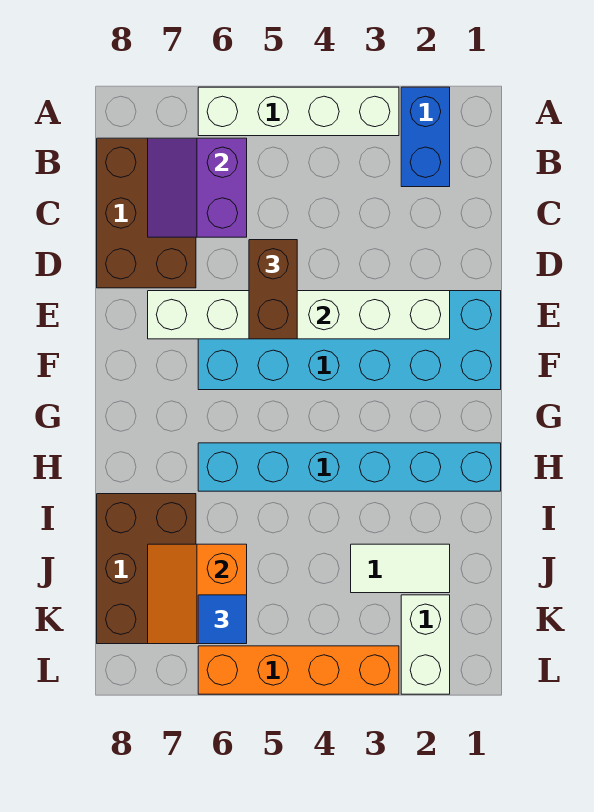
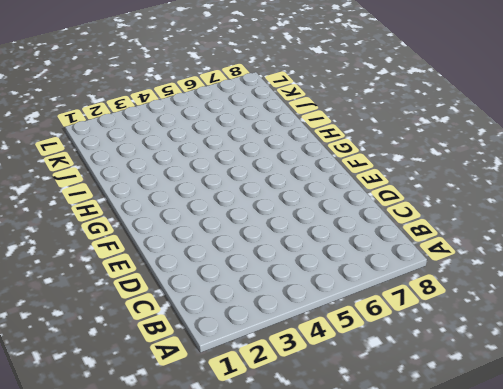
none -> blue brick A2:B2 level 1
none -> white brick A3:A6 level 1
none -> brown brick B7:D8 level 1

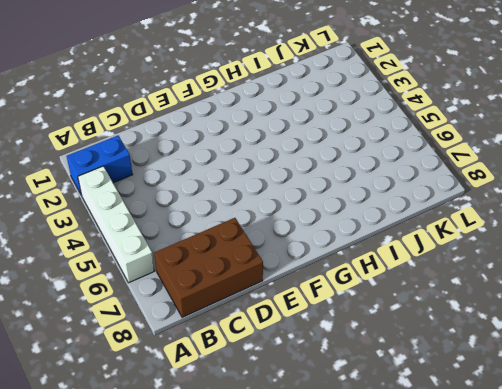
none -> cyan brick E1:F6 level 1
none -> cyan brick H1:H6 level 1
none -> brown brick I7:K8 level 1

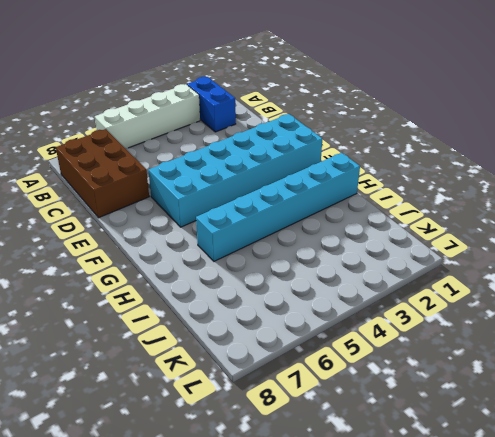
none -> brown brick I7:K8 level 1
none -> white tile J2:J3 level 1
none -> white brick K2:L2 level 1

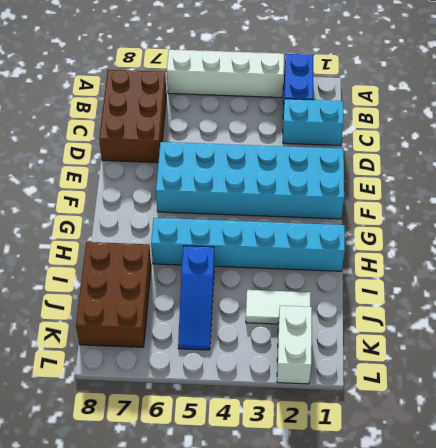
cyan brick C1:C2 level 1 -> none
blue slope I5:K5 level 1 top I -> none
none -> orange brick L3:L6 level 1
none -> purple slope B6:C7 level 2 top 6
none -> white brick E2:E7 level 2

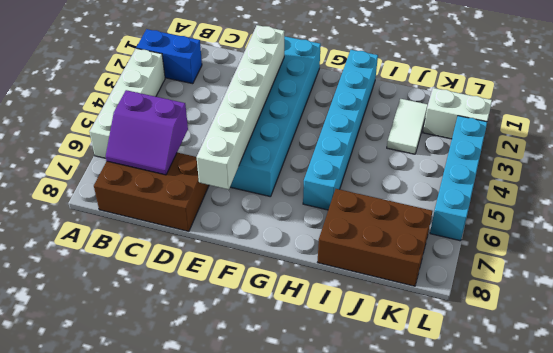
cyan brick L3:L6 level 1 -> orange brick L3:L6 level 1
none -> orange slope J6:K7 level 2 top 6
none -> brown brick D5:E5 level 3
none -> blue tile K6 level 3

